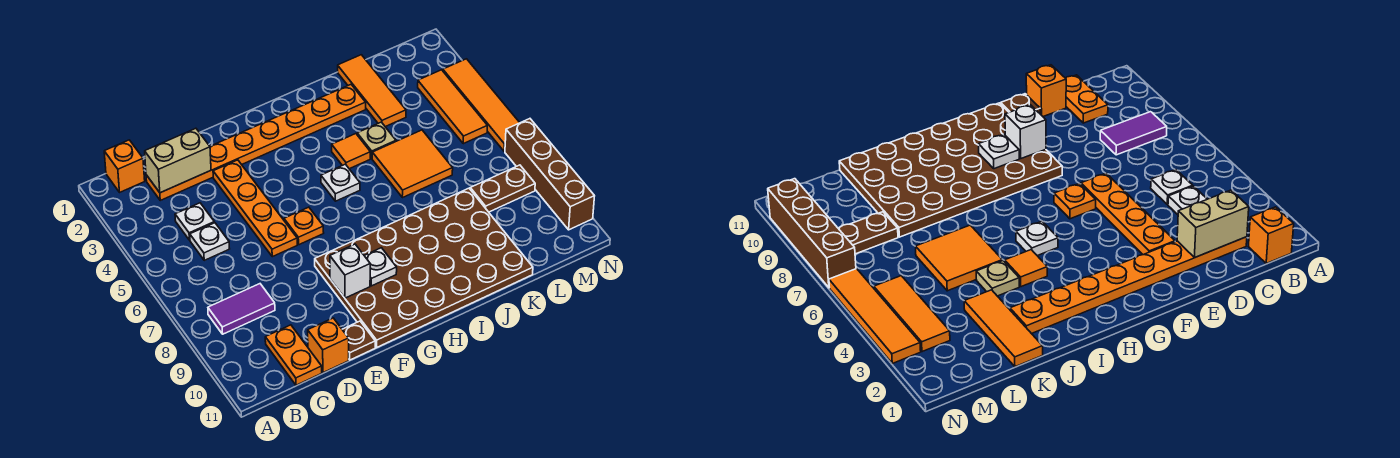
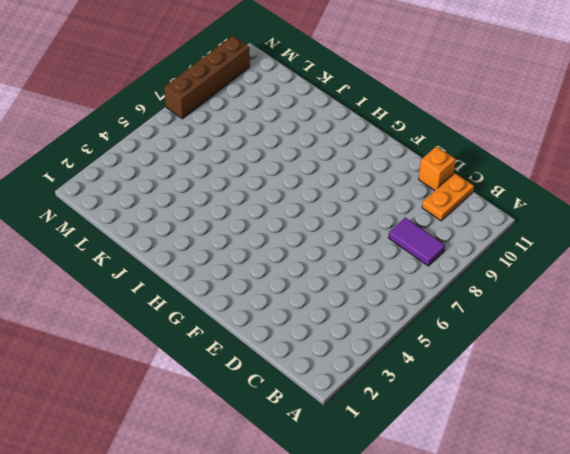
none -> orange brick B1 level 1
none -> orange plate C2:J2 level 1
none -> white plate C4 level 1

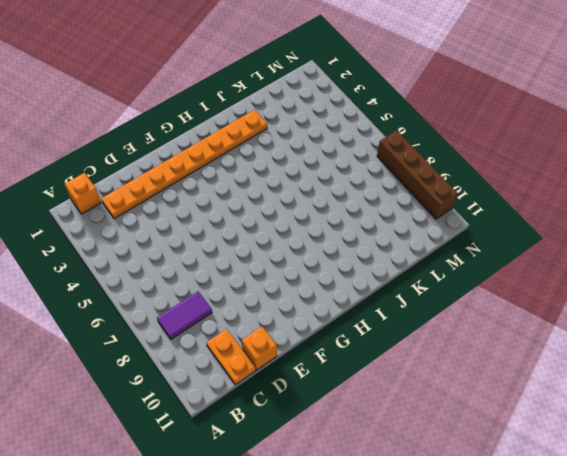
none -> white plate C4 level 1
none -> white plate C5 level 1
none -> orange plate E3:E6 level 1

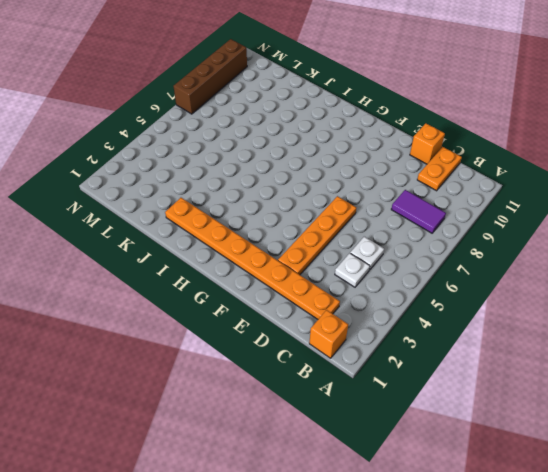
none -> brown plate E11 level 1
none -> orange plate F6 level 1
none -> brown plate F8:K11 level 1

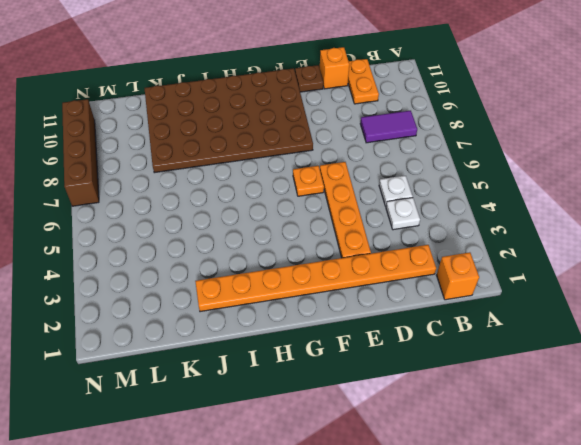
none -> white plate H5 level 1
none -> orange tile I4 level 1
none -> tan plate J4 level 1

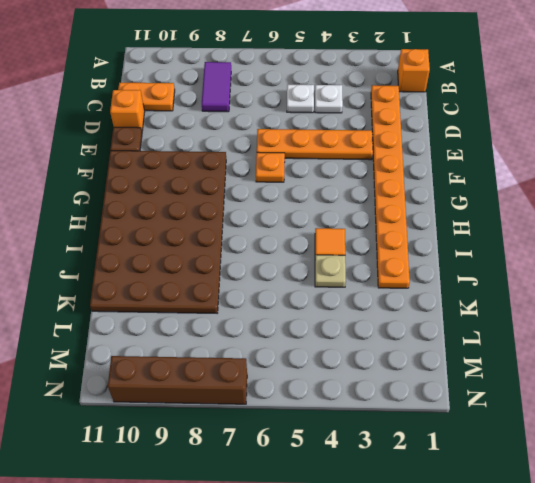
none -> white plate H5 level 1
none -> orange tile J5:K6 level 1
none -> orange tile K1:K3 level 1

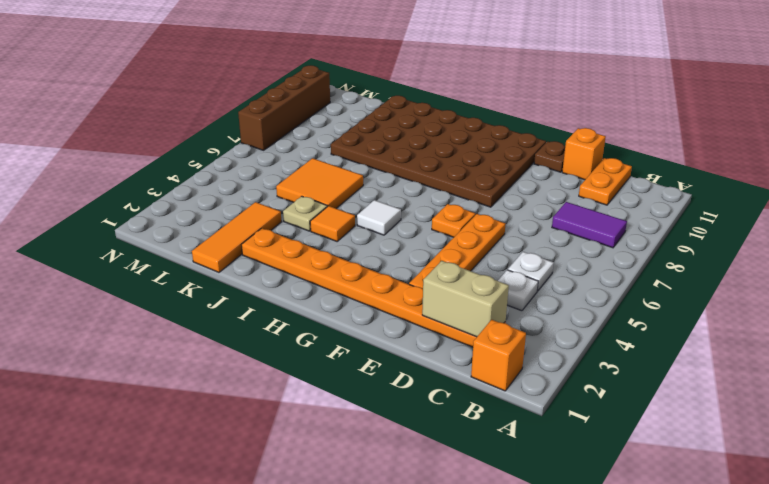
white tile H5 level 1 -> white plate H5 level 1
none -> brown plate L8:M8 level 1
none -> orange tile M3:M5 level 1
none -> orange tile N3:N6 level 1

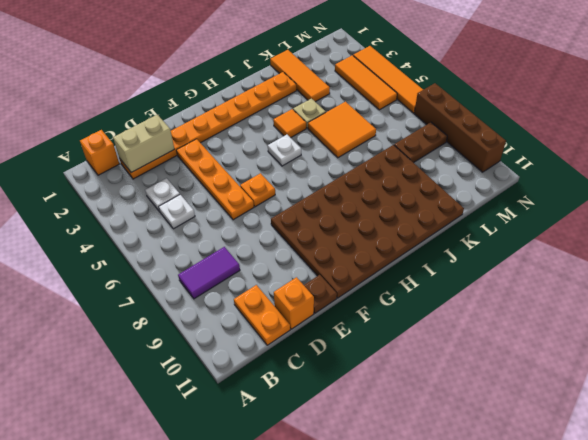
none -> white brick F9 level 2
none -> white plate G9 level 2

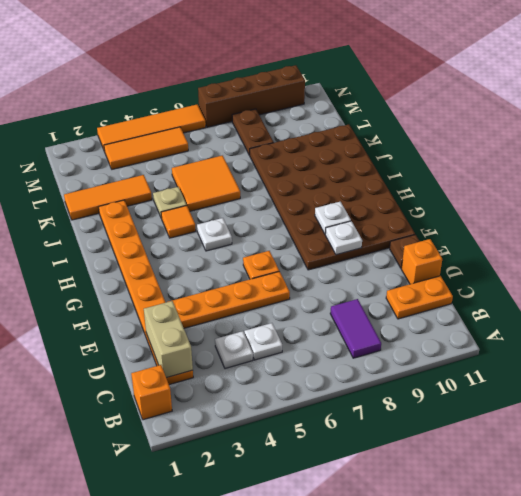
white plate F9 level 2 -> white brick F9 level 2

